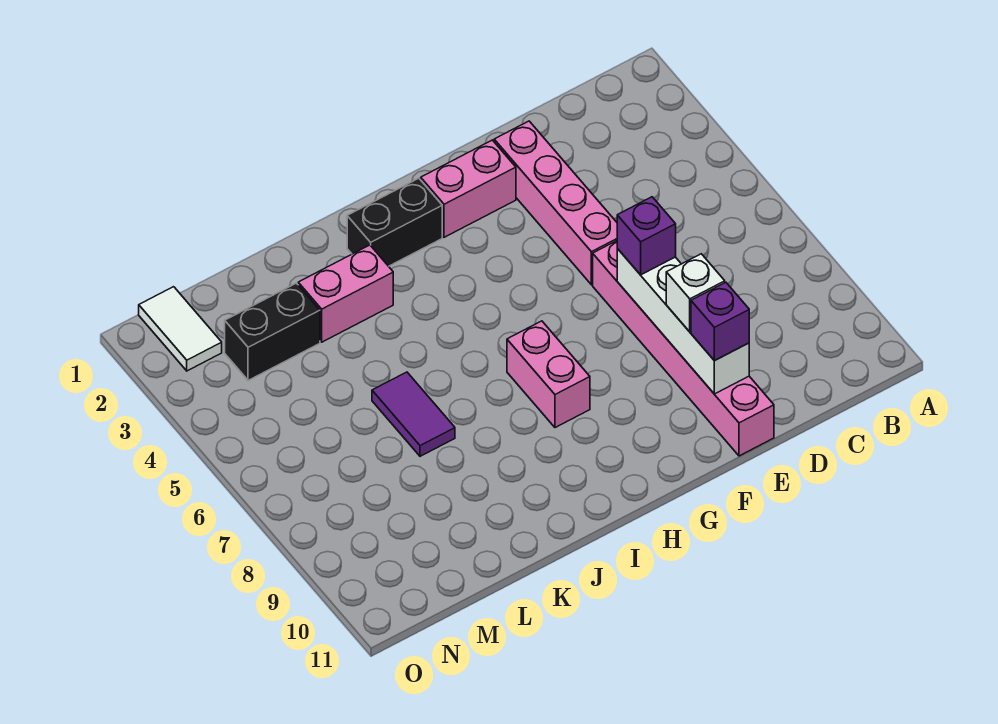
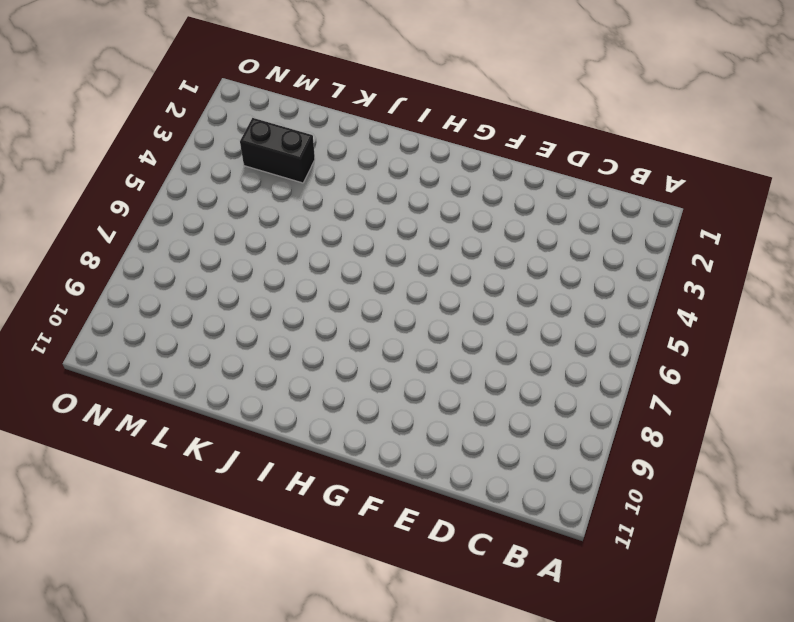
none -> pink brick E2:E5 level 1
none -> pink brick E6:E11 level 1
none -> pink brick F2:G2 level 1

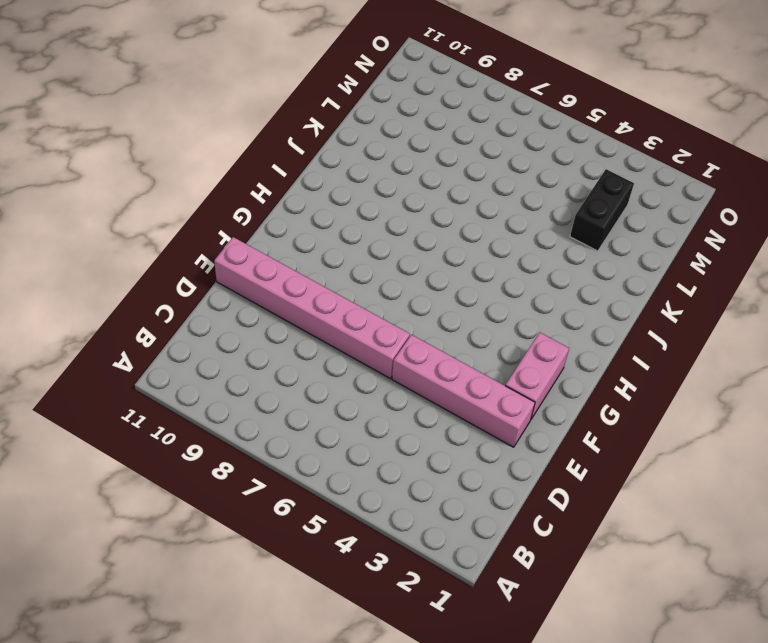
none -> black brick H2:I2 level 1
none -> pink brick H7:H8 level 1
none -> pink brick J3:K3 level 1

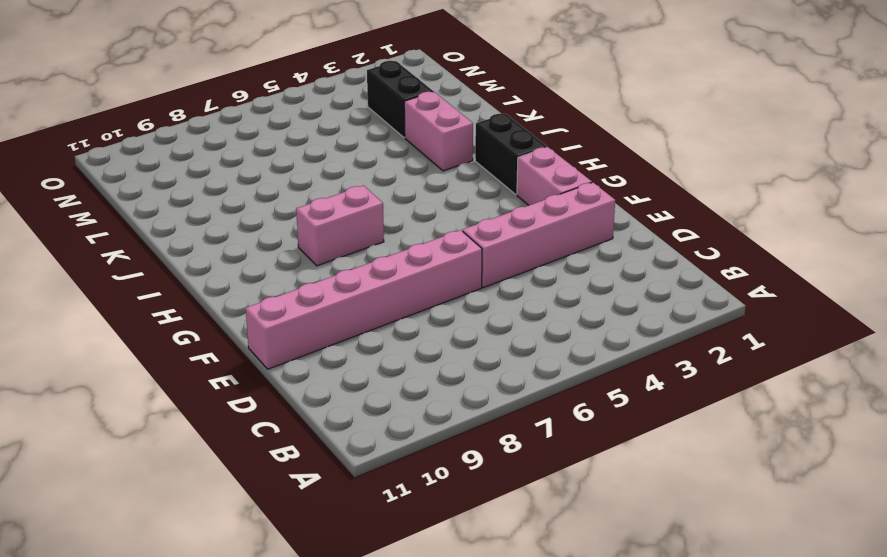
none -> purple tile K6:K7 level 1
none -> white tile N1:N2 level 1
none -> white brick E7:E10 level 2

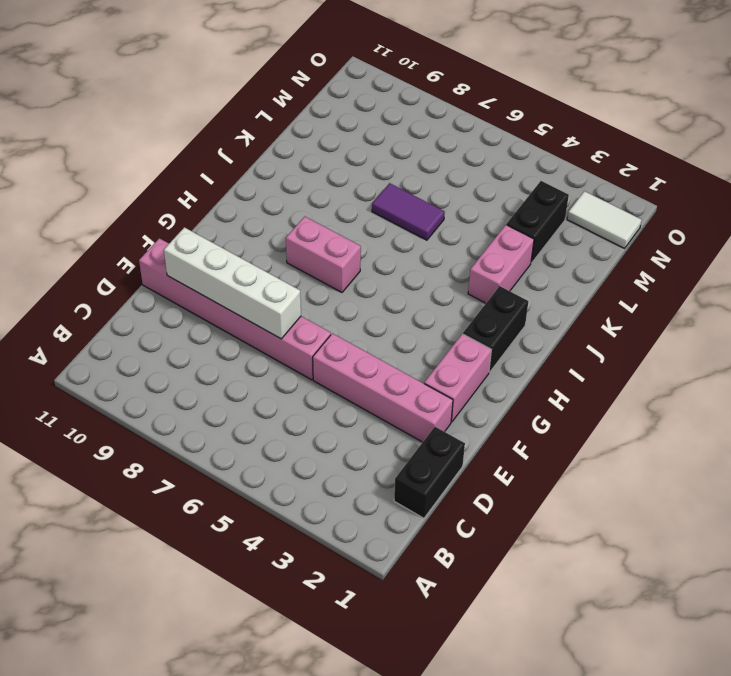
black brick C1:D1 level 1 -> none
none -> purple brick E7 level 3
none -> white brick E9 level 3
none -> purple brick E10 level 3

